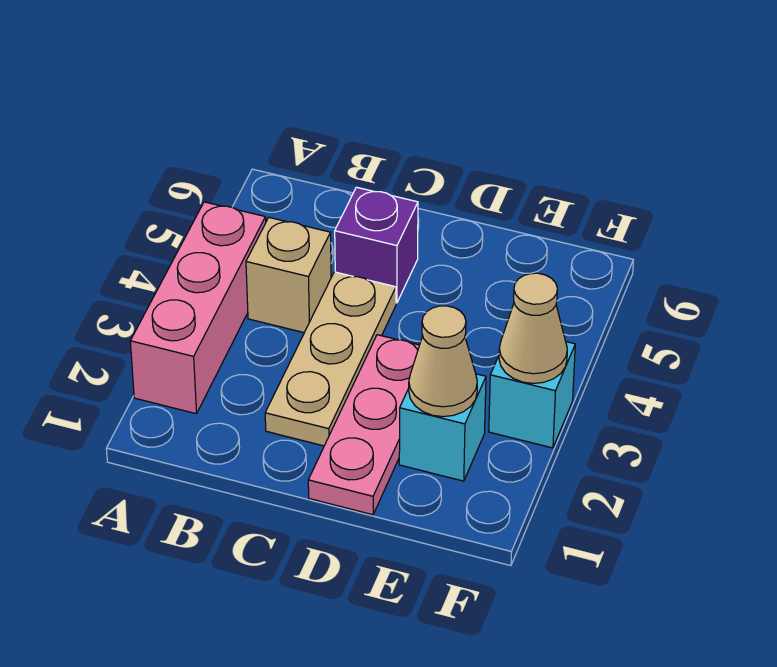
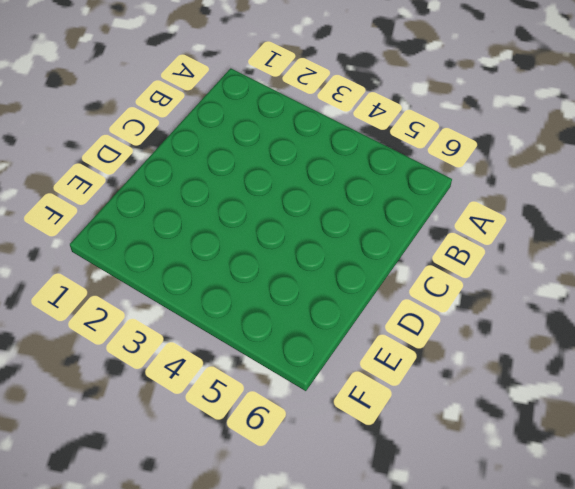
none -> pink brick A2:A4 level 1
none -> tan brick B4 level 1

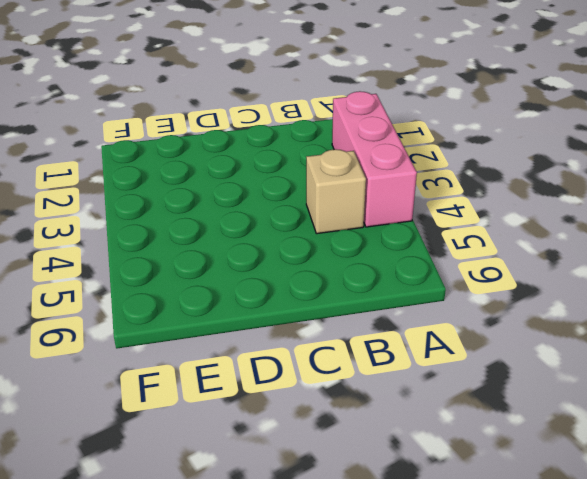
none -> tan plate C2:C4 level 1
none -> purple brick C5 level 1

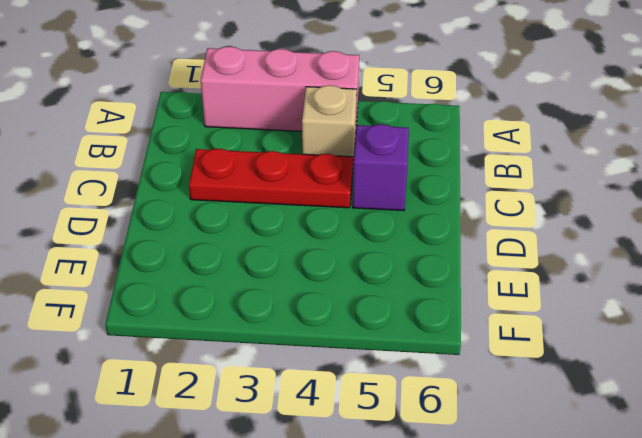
red plate C2:C4 level 1 -> tan plate C2:C4 level 1
none -> pink plate D1:D3 level 1
none -> cyan brick E2 level 1

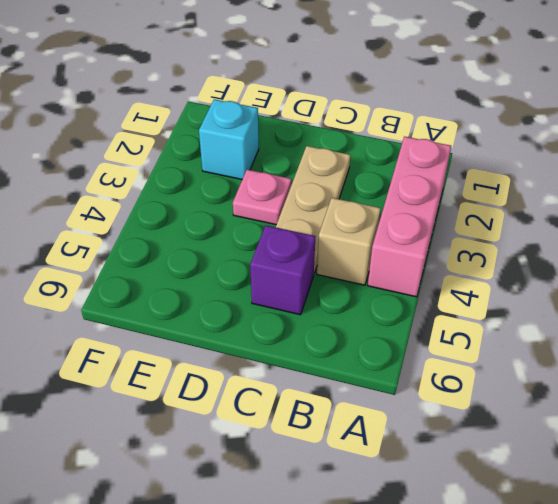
pink plate D3 level 1 -> pink plate D1:D3 level 1
none -> cyan brick F3 level 1
none -> tan cone E2 level 2

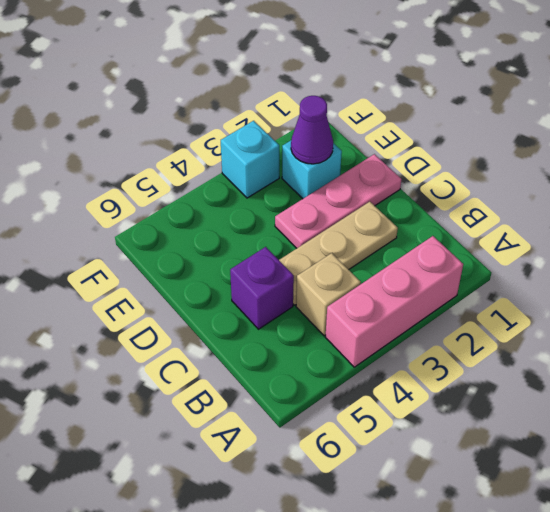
purple cone E2 level 2 -> tan cone E2 level 2
none -> tan cone F3 level 2

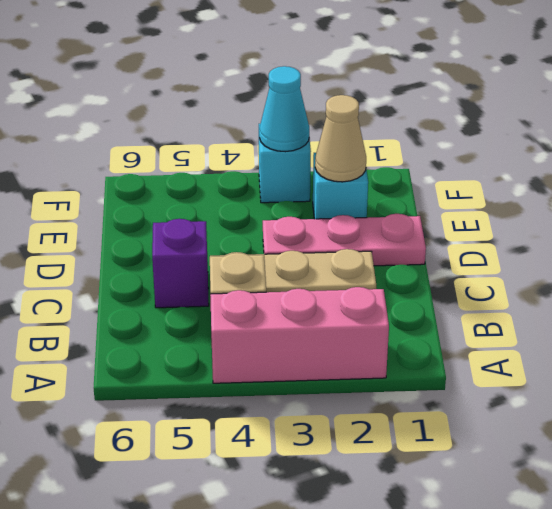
cyan cone F3 level 2 -> tan cone F3 level 2

